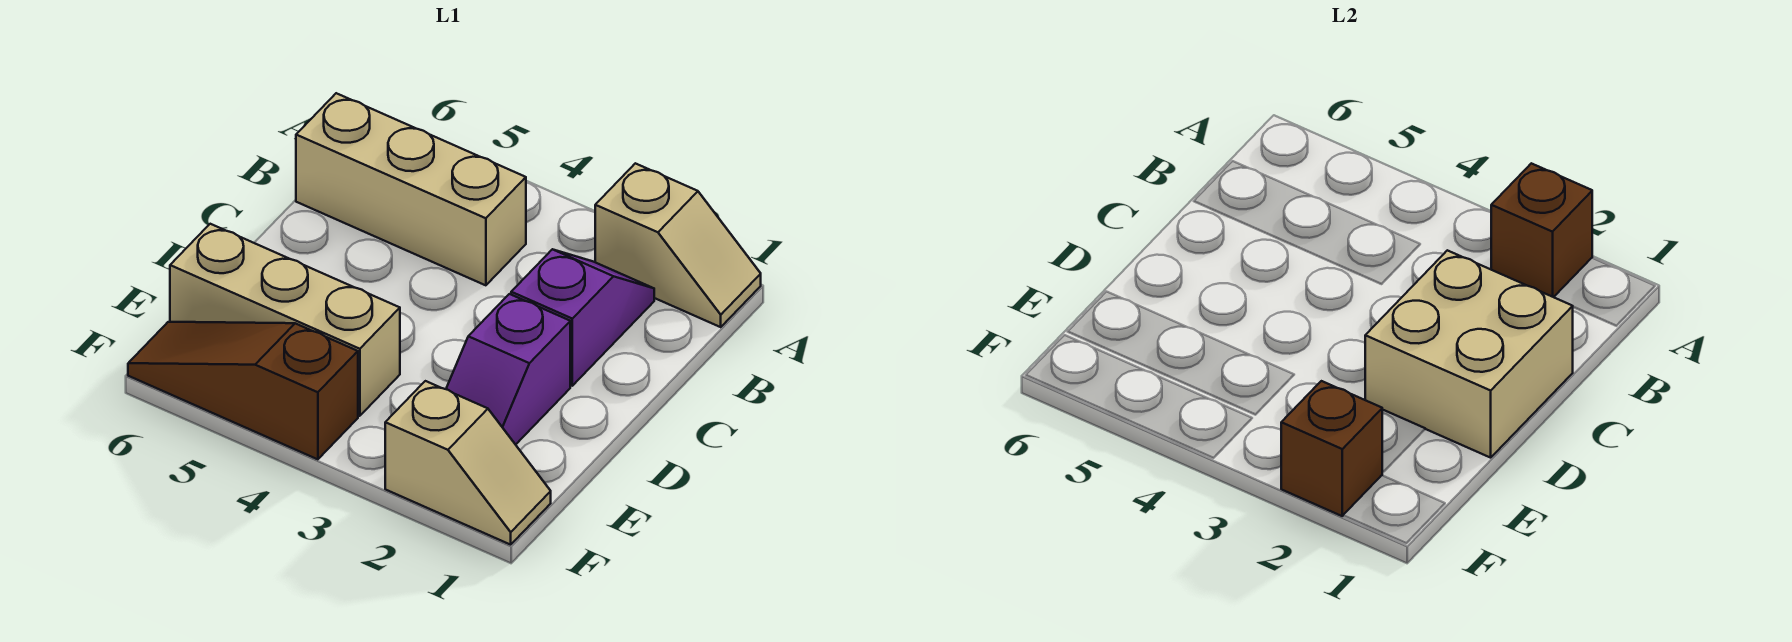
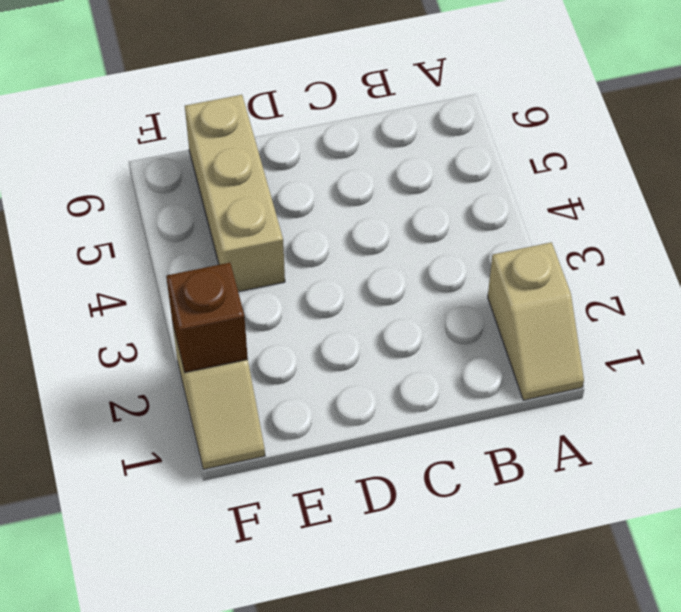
none -> purple slope B2:C2 level 1 top C
none -> tan brick B4:B6 level 1

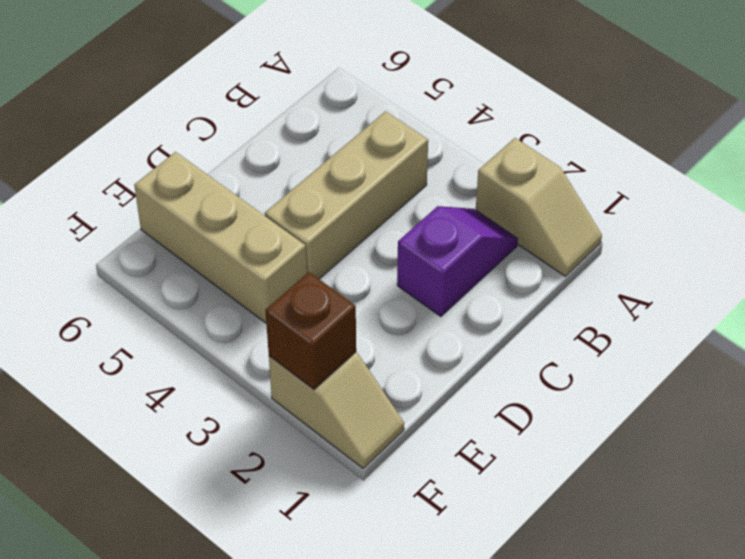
tan brick B4:D4 level 1 -> tan brick B4:B6 level 1
none -> purple slope D2:E2 level 1 top D
none -> brown slope F4:F6 level 1 top 4

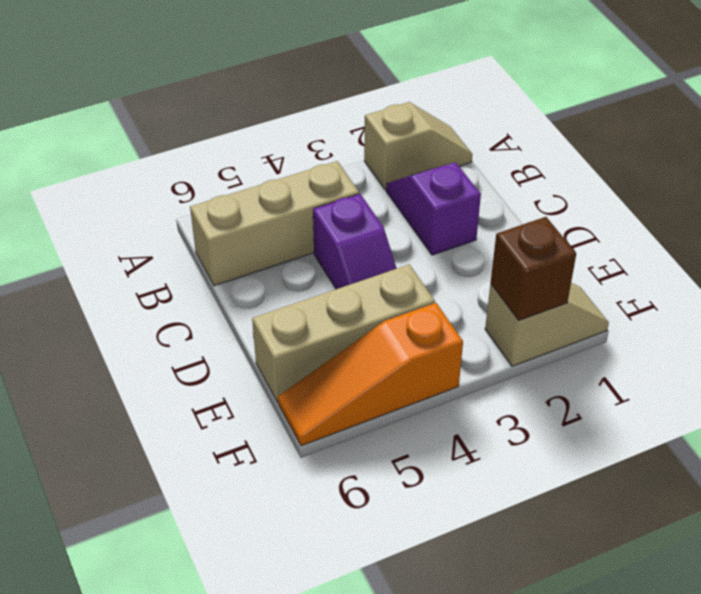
purple slope C4:D4 level 1 top C -> purple slope D2:E2 level 1 top D
orange slope F4:F6 level 1 top 4 -> brown slope F4:F6 level 1 top 4
none -> brown brick A2 level 2
none -> tan brick C1:D2 level 2

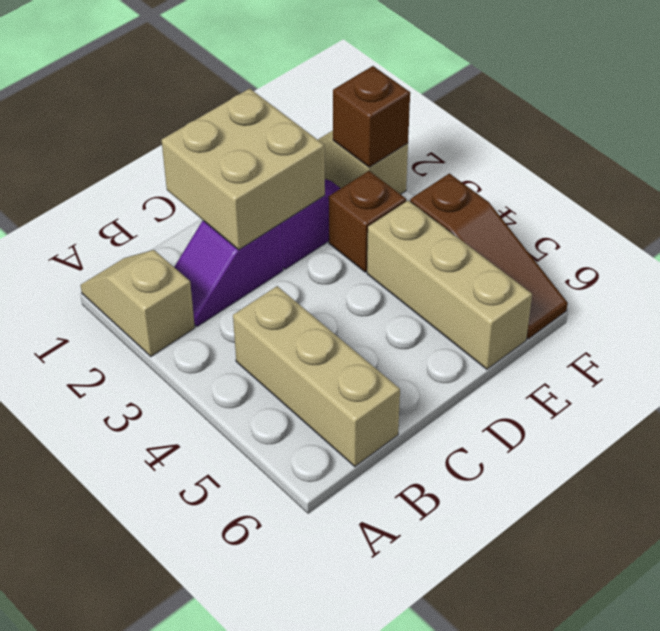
brown brick E3 level 1 -> brown brick A2 level 2

